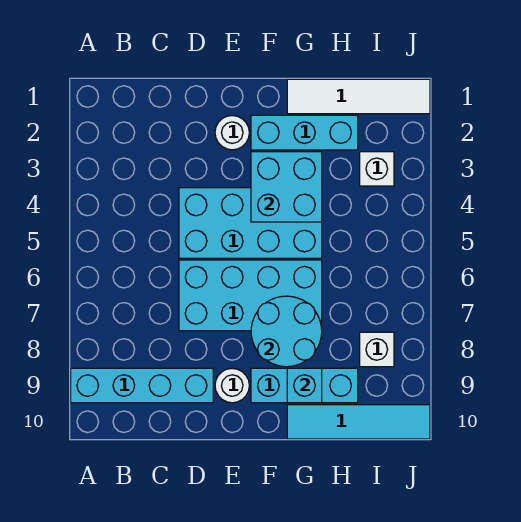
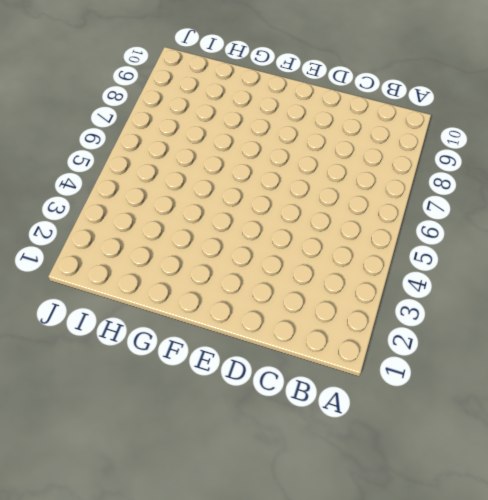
none -> cyan brick A9:D9 level 1
none -> cyan brick D4:G5 level 1
none -> cyan brick D6:G7 level 1

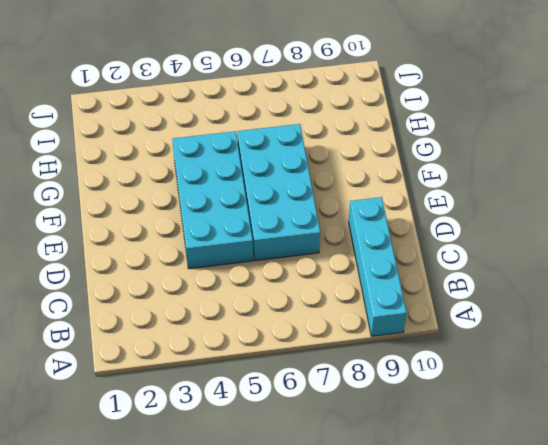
none -> white round brick E2 level 1
none -> white round brick E9 level 1
none -> cyan brick F2:H2 level 1

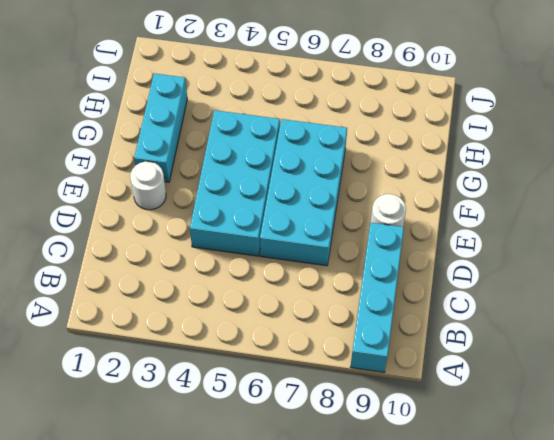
none -> cyan brick F9:H9 level 1
none -> white tile G1:J1 level 1
none -> cyan tile G10:J10 level 1

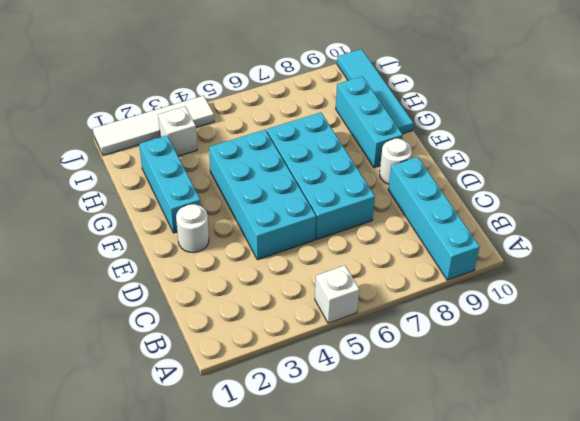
white brick A5 level 1 -> white brick I8 level 1
white tile J1:J4 level 1 -> white tile G1:J1 level 1
none -> cyan brick F3:G4 level 2
none -> cyan round brick F7:G8 level 2
none -> cyan brick G9 level 2

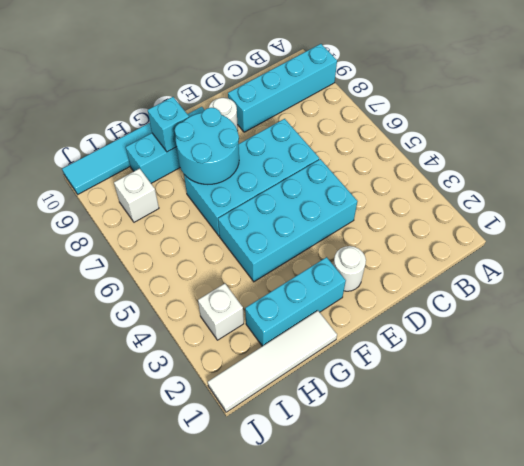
none -> cyan brick F3:G4 level 2

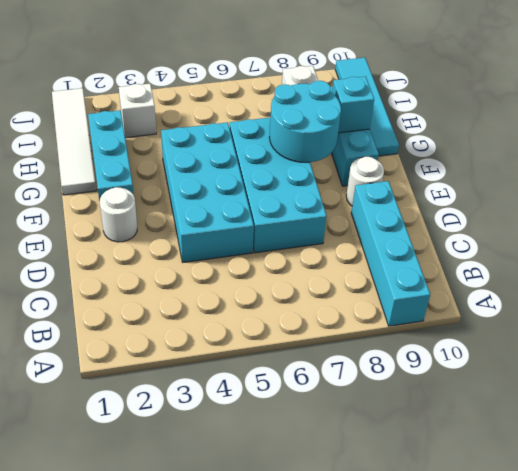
none -> cyan brick F3:G4 level 2

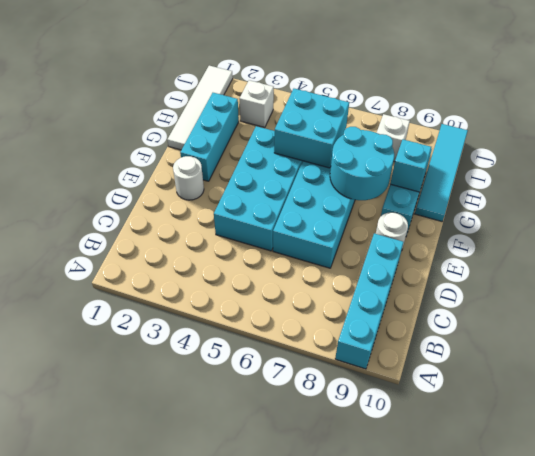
cyan brick G5:H6 level 2 -> cyan brick F3:G4 level 2

